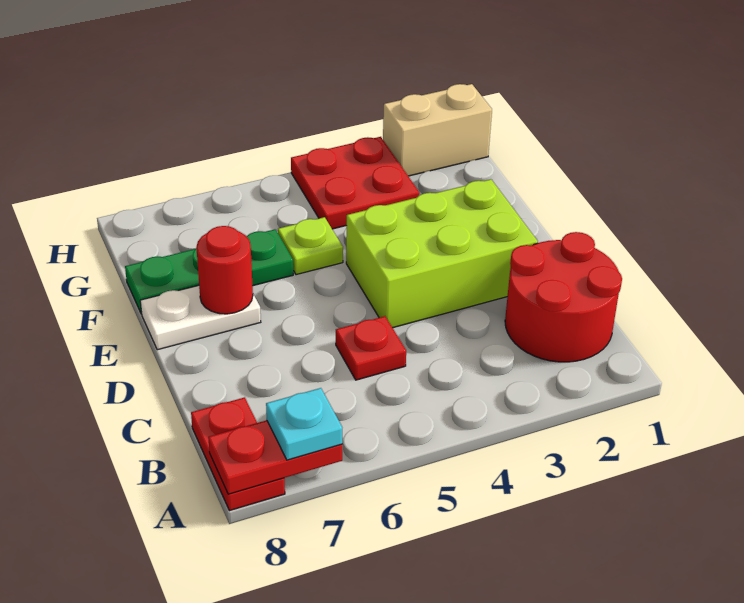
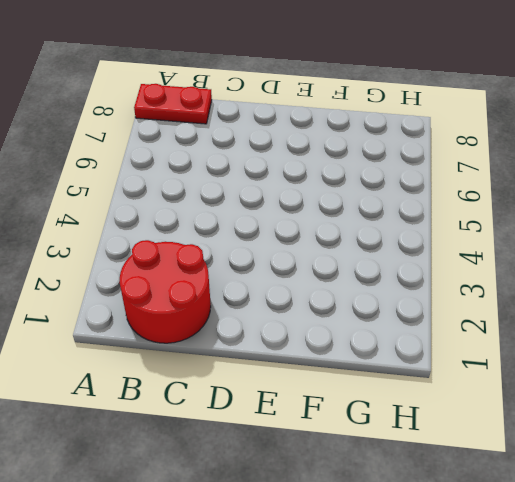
none -> red plate C5 level 1
none -> lime brick D2:E4 level 1
none -> white plate E7:E8 level 1

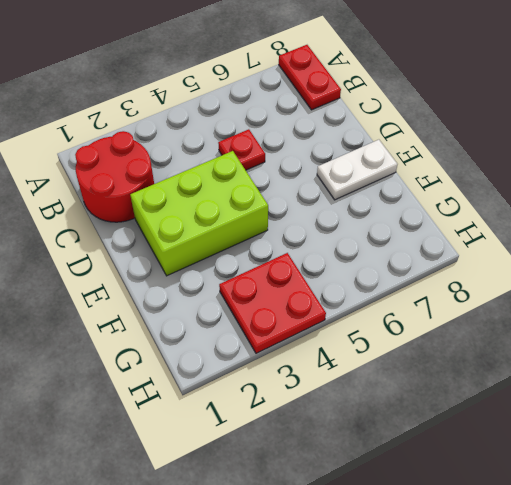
none -> lime plate F5 level 1
none -> green plate F6:F8 level 1
none -> tan brick H1:H2 level 1

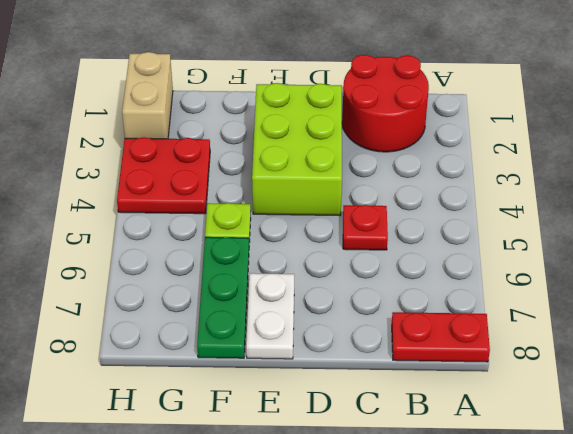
none -> red plate A7:A8 level 2
none -> red round brick E7 level 2
none -> cyan plate A7 level 3

